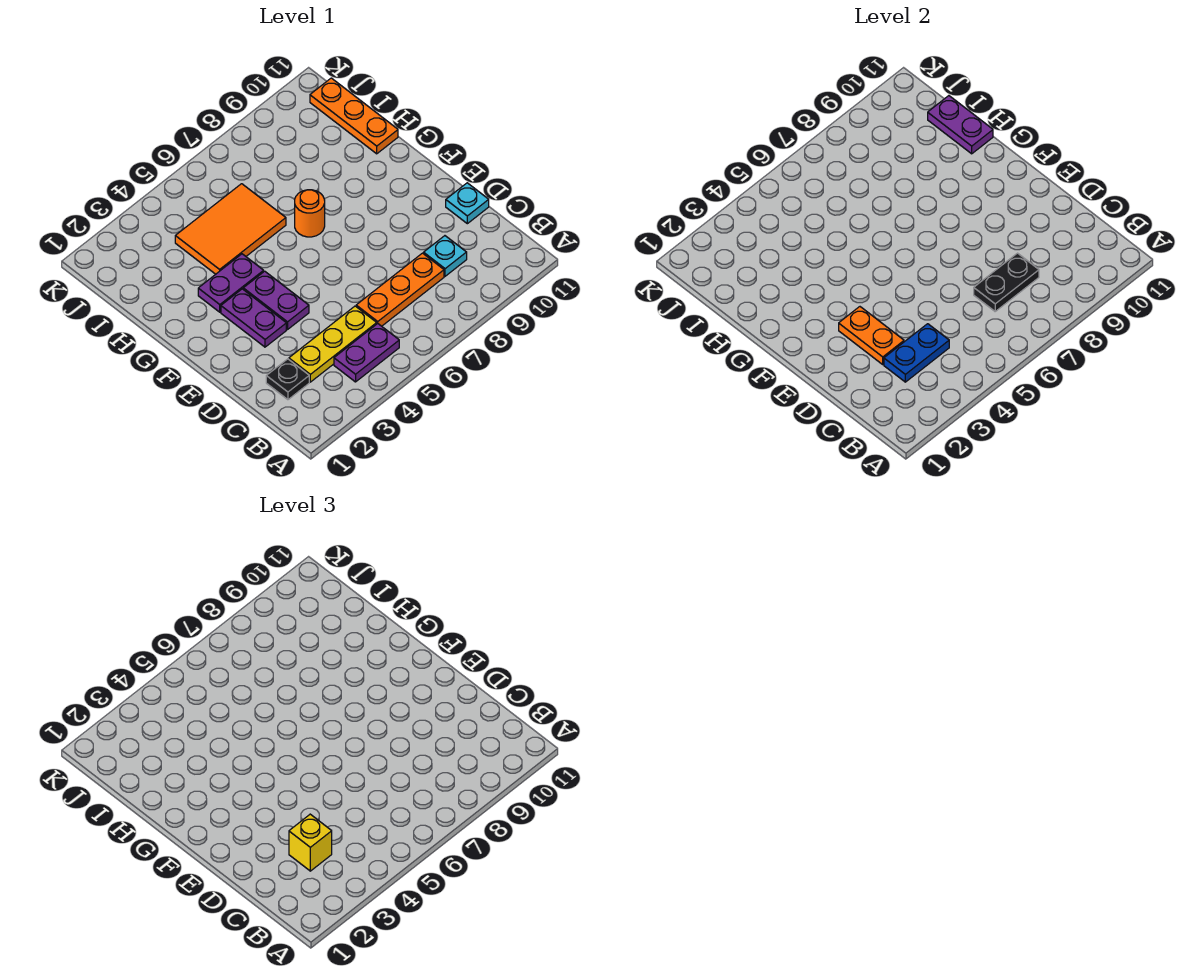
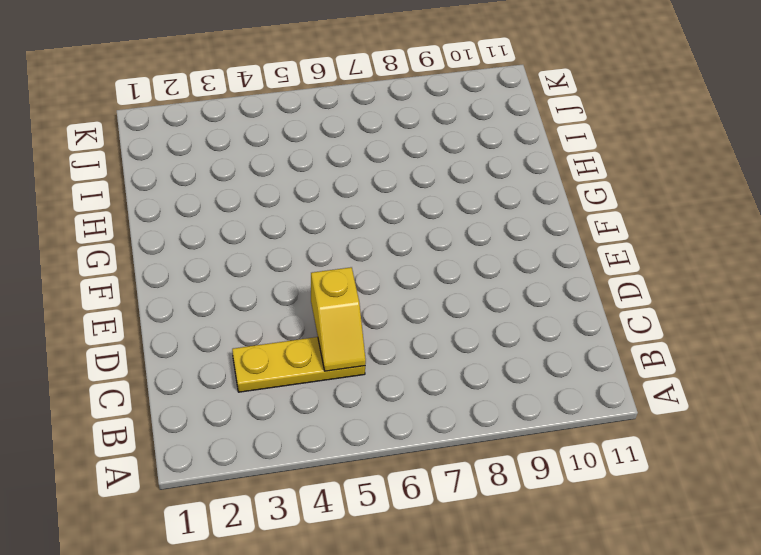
yellow slope C5:D5 level 2 top D -> none
none -> purple plate B4:B5 level 1
none -> black plate C2 level 1
none -> orange plate C6:C8 level 1

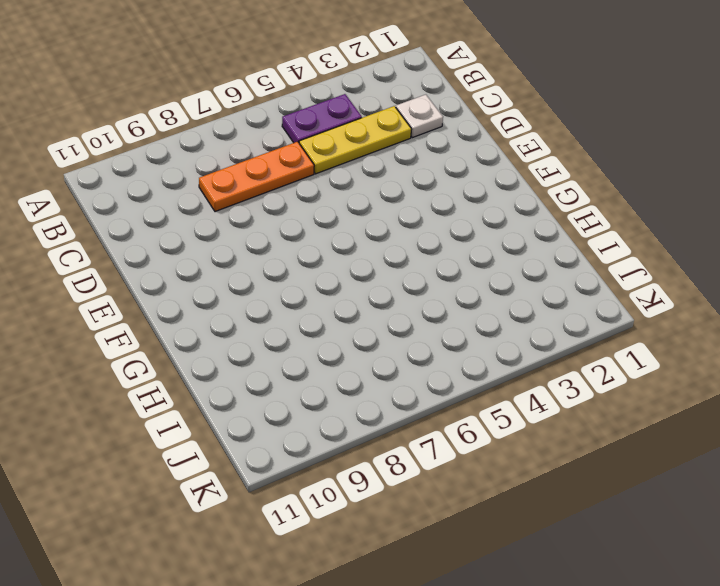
white plate C2 level 1 -> black plate C2 level 1
none -> cyan plate C9 level 1
none -> cyan plate D11 level 1
none -> purple plate E3:F3 level 1

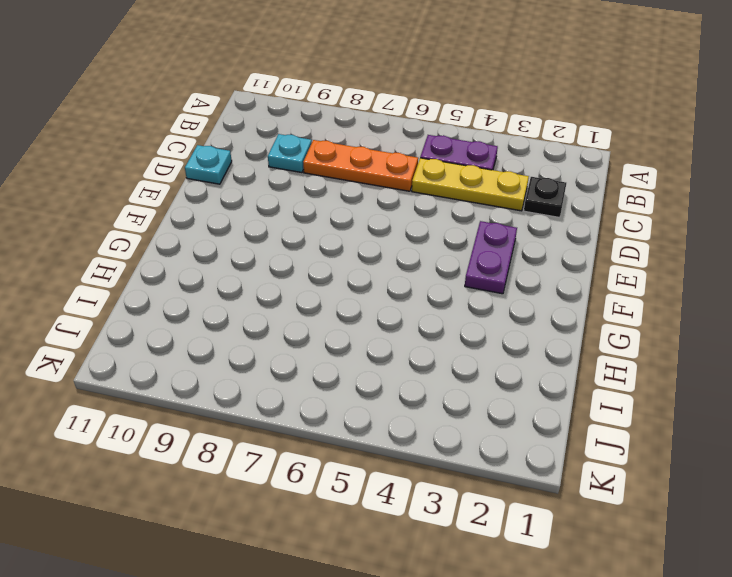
none -> purple plate E4:F4 level 1
none -> purple plate G3:G4 level 1
none -> orange round brick G7 level 1

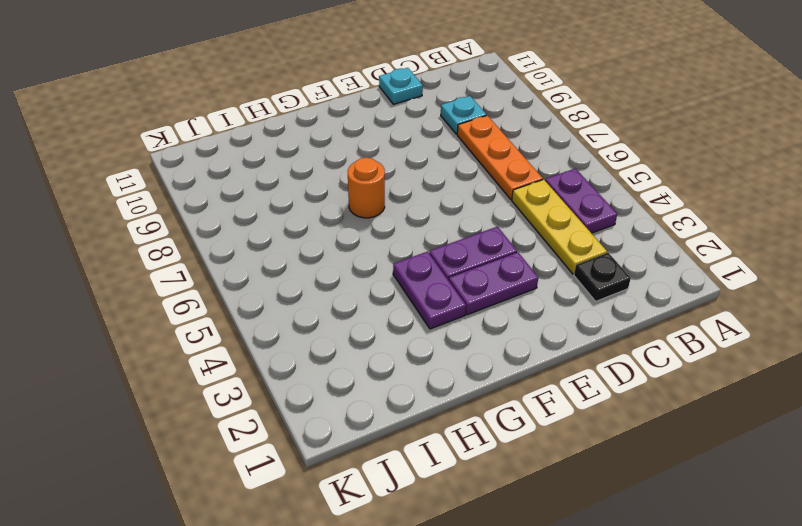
none -> orange tile H4:I6 level 1
none -> orange plate H11:J11 level 1
none -> blue plate C3:C4 level 2

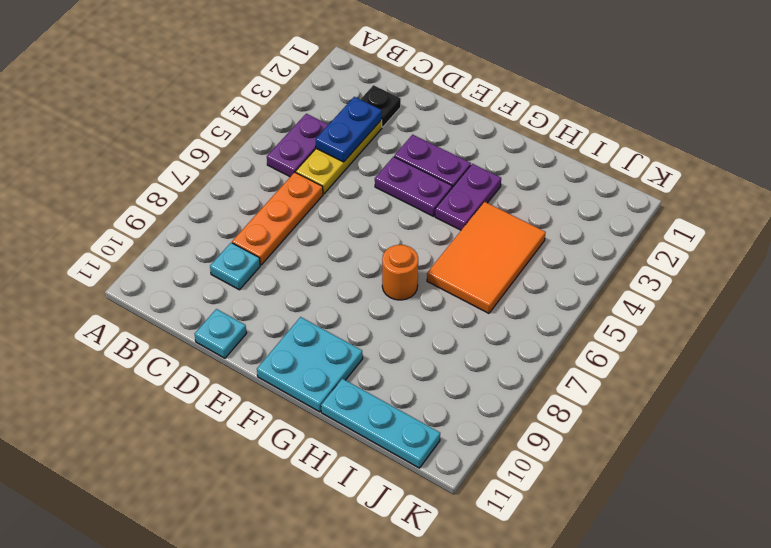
cyan plate F10:G11 level 1 -> none
cyan plate H11:J11 level 1 -> orange plate H11:J11 level 1
none -> black plate C7:C8 level 2
none -> orange plate D3:E3 level 2
none -> purple plate H11:I11 level 2

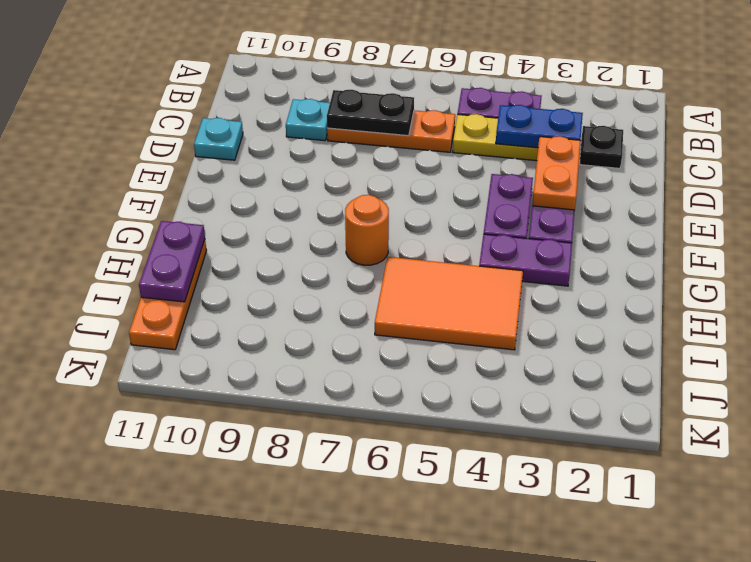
none -> yellow brick C3 level 3

